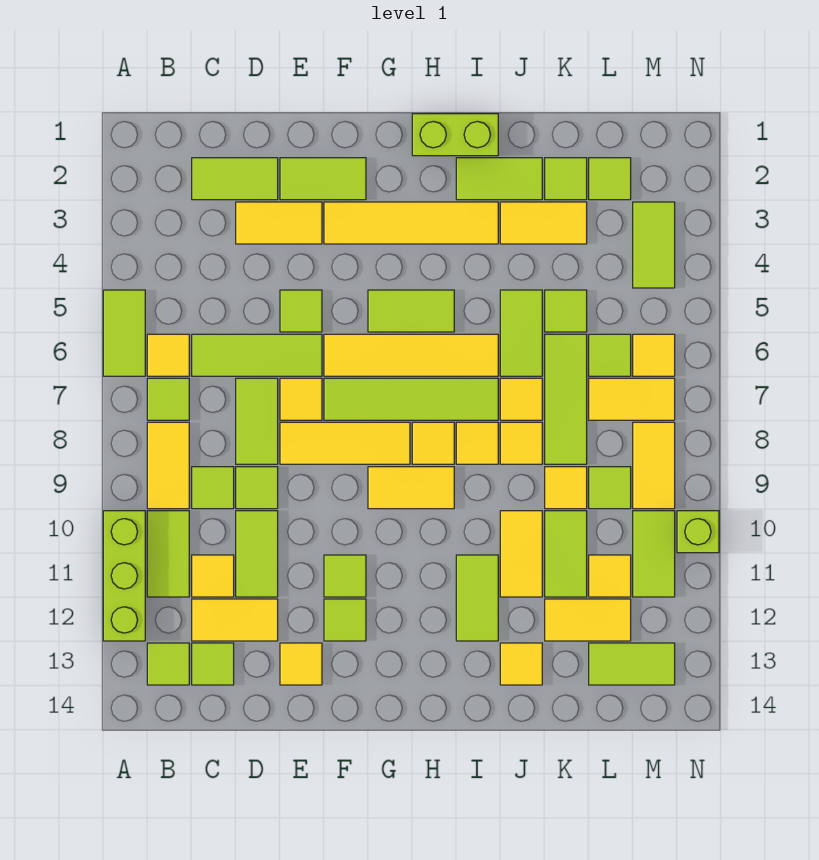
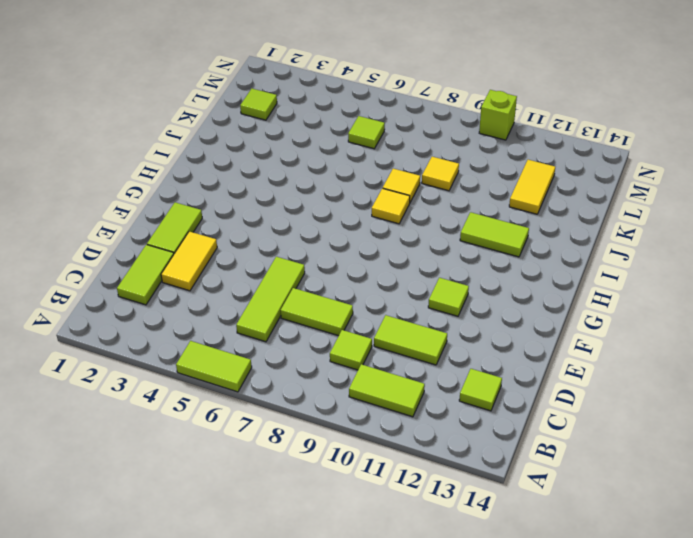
none -> lime brick A10:A12 level 1
none -> yellow tile B6 level 1
none -> lime tile B7 level 1
none -> yellow tile B8:B9 level 1

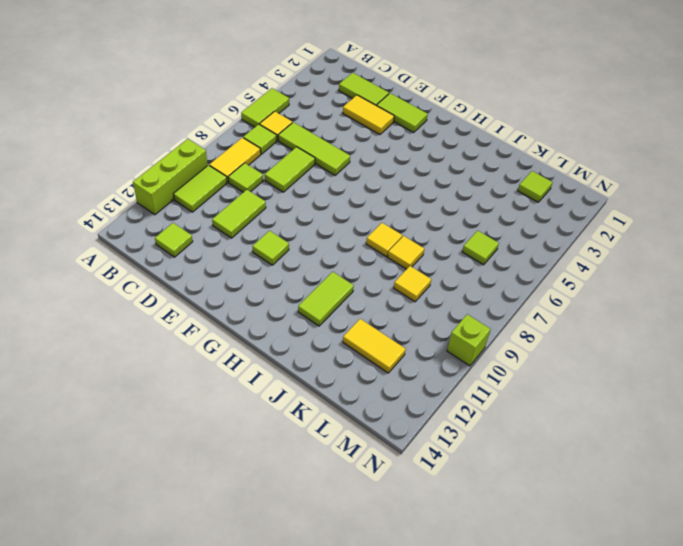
none -> lime tile B13 level 1
none -> yellow tile C11 level 1
none -> yellow tile C12:D12 level 1
none -> lime tile D9 level 1

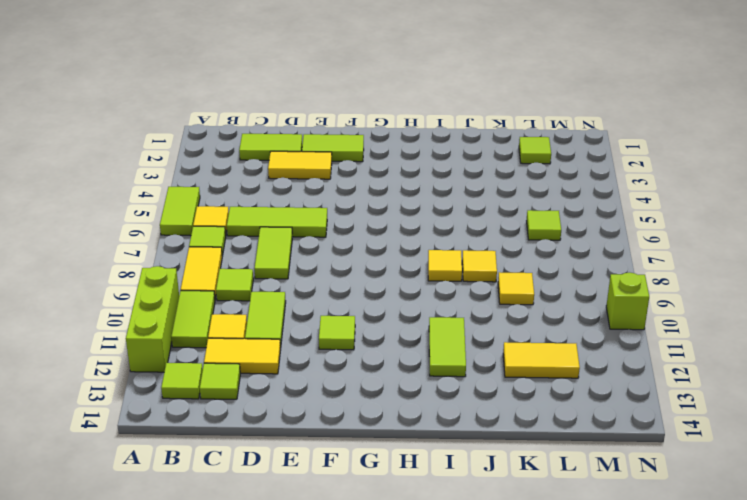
none -> lime tile D9 level 1
none -> lime tile E5 level 1
none -> yellow tile E7 level 1
none -> yellow tile E8:G8 level 1

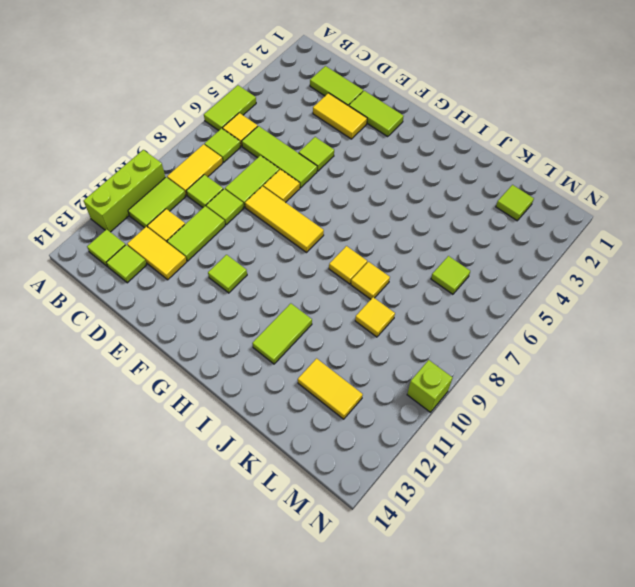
none -> yellow tile E13 level 1
none -> yellow tile F3:I3 level 1
none -> yellow tile F6:I6 level 1
none -> lime tile F7:I7 level 1

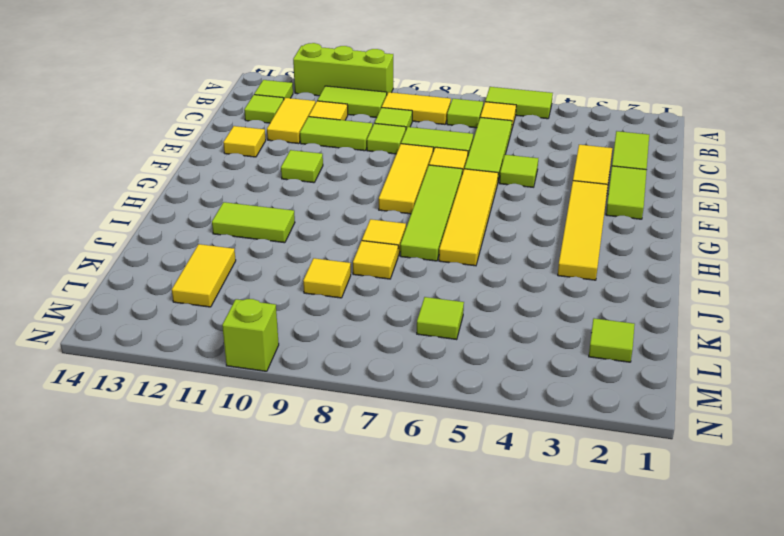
none -> lime tile F12 level 1
none -> lime tile G5:H5 level 1
none -> yellow tile G9:H9 level 1
none -> lime brick H1:I1 level 1

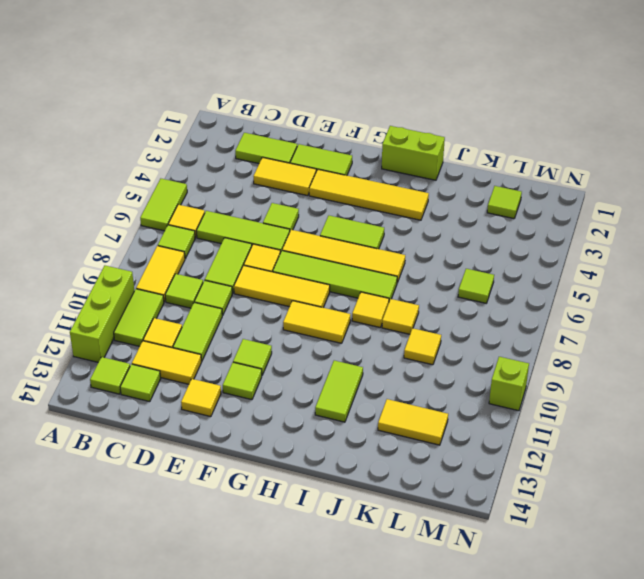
none -> yellow tile H8 level 1
none -> lime tile I2:J2 level 1
none -> yellow tile J3:K3 level 1
none -> lime tile J5:J6 level 1

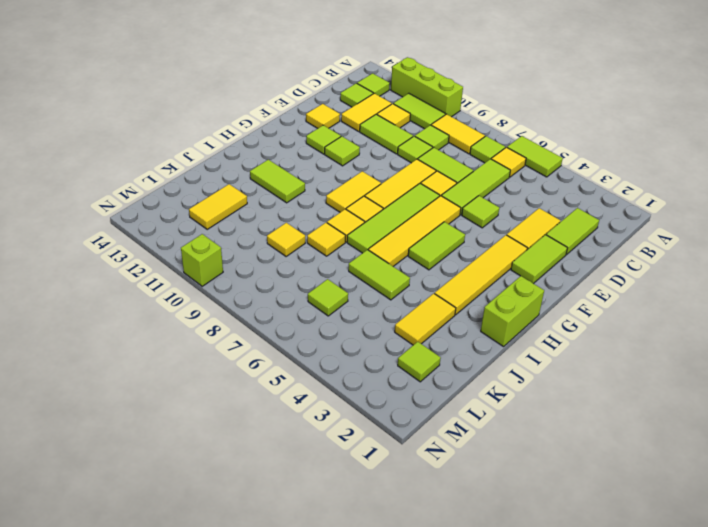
none -> lime tile I2:J2 level 1
none -> yellow tile J7 level 1
none -> yellow tile J10:J11 level 1
none -> yellow tile J13 level 1

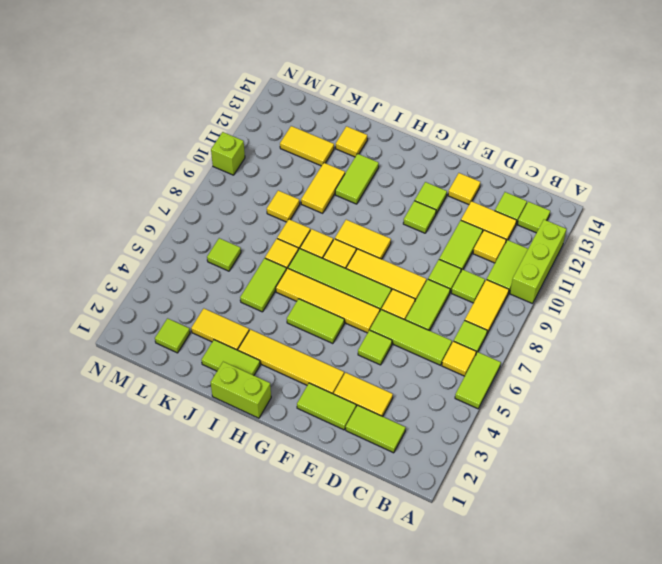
none -> lime tile K2 level 1
none -> lime tile K5 level 1
none -> lime tile K6:K8 level 1
none -> lime tile K10:K11 level 1

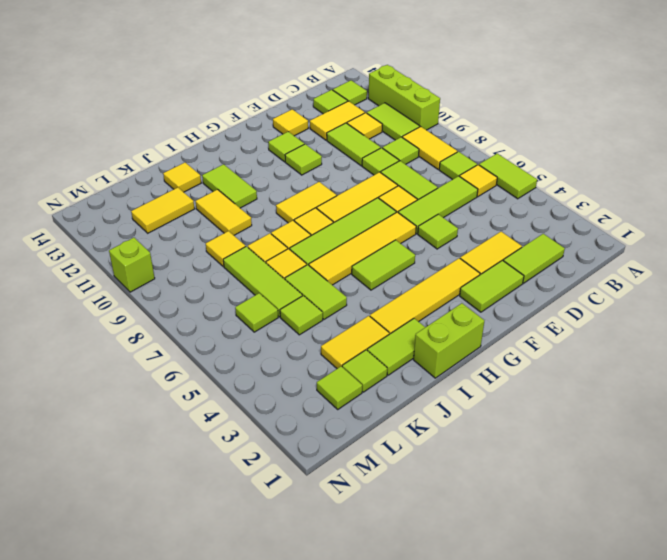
none -> lime tile K10:K11 level 1
none -> yellow tile L7:M7 level 1
none -> lime tile L9 level 1
none -> yellow tile L11 level 1

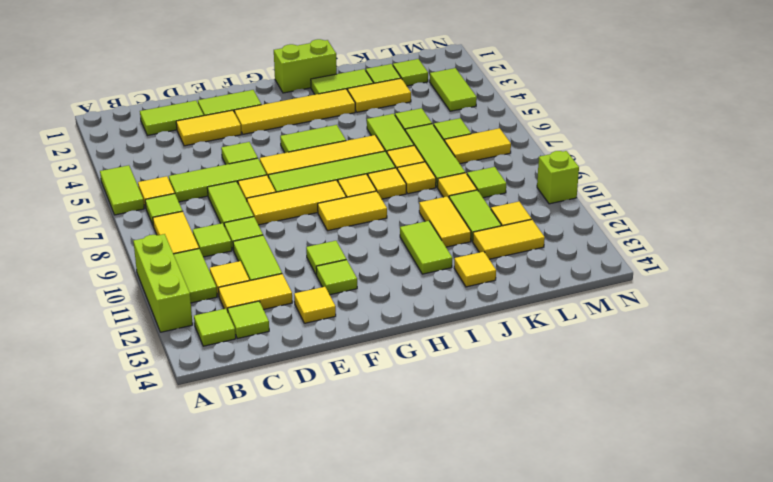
none -> lime tile L13:M13 level 1
none -> yellow tile M6 level 1
none -> yellow tile M8:M9 level 1
none -> lime tile M10:M11 level 1

